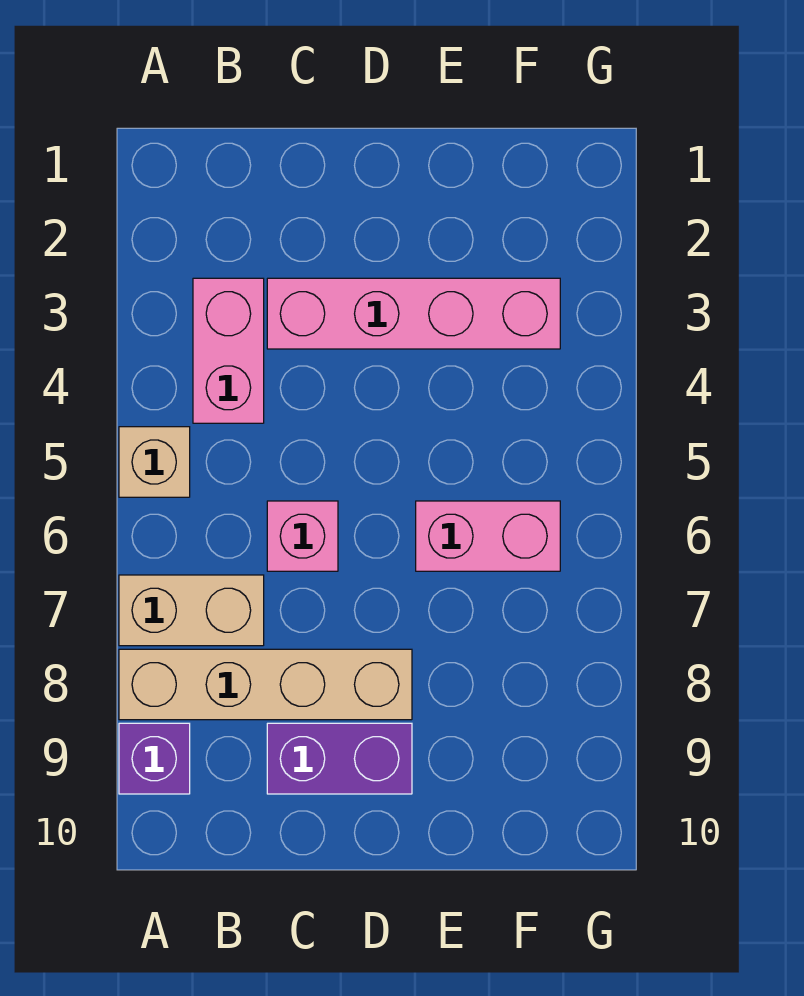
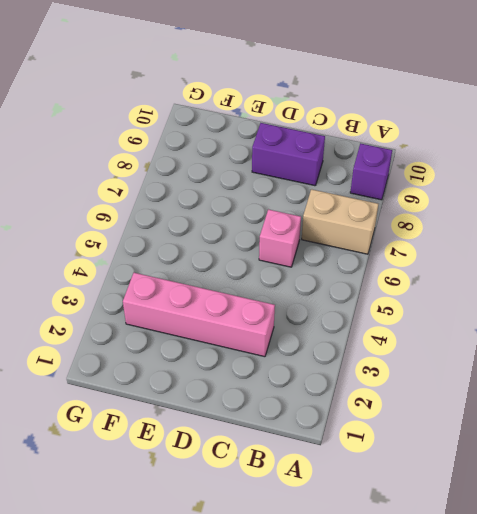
none -> tan brick A5 level 1
none -> tan brick A8:D8 level 1

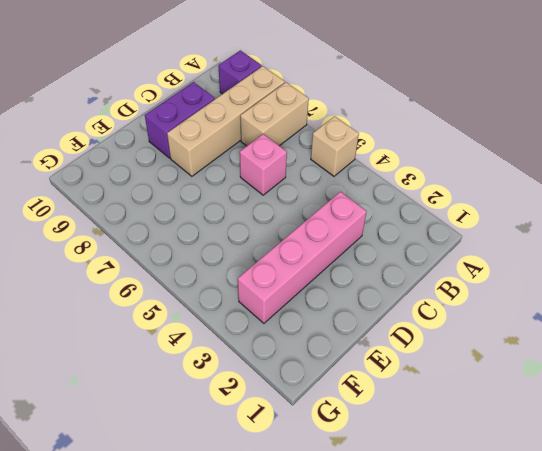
none -> pink brick B3:B4 level 1
none -> pink brick E6:F6 level 1

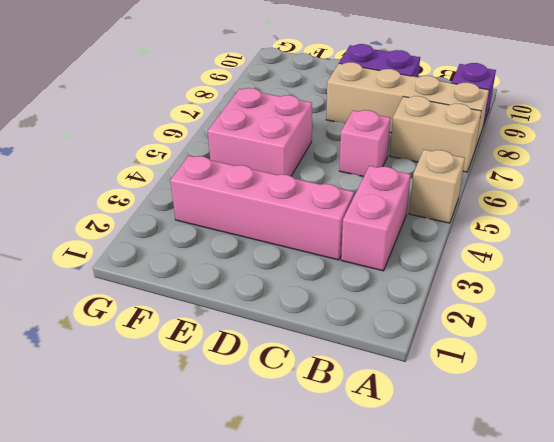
pink brick E5:F6 level 1 -> pink brick E6:F6 level 1

